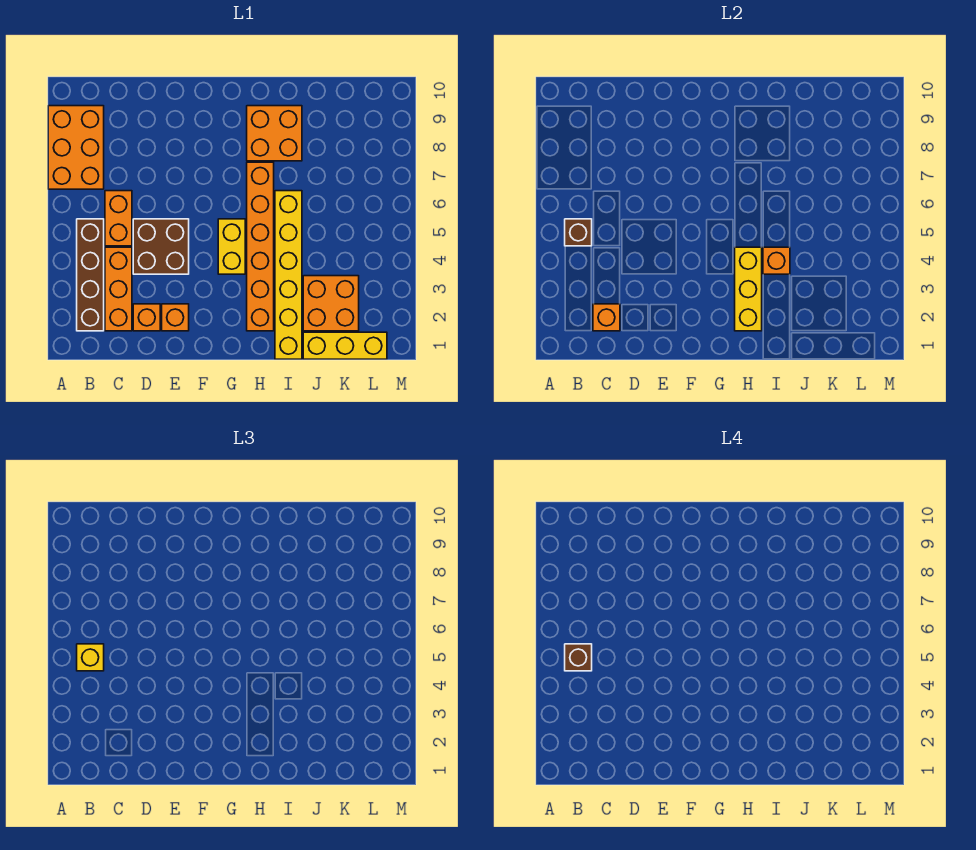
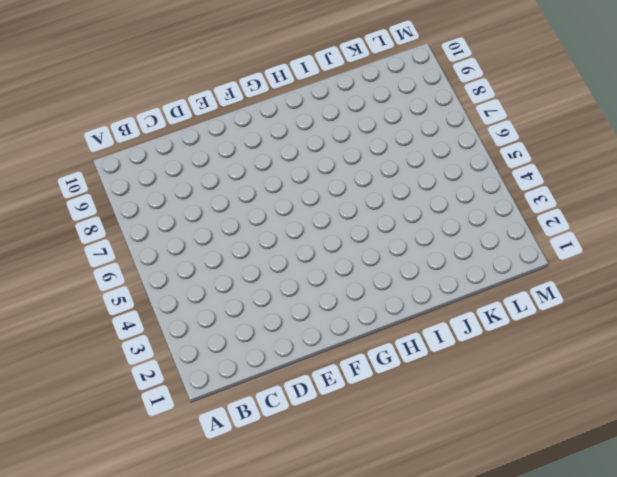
none -> orange brick A7:B9 level 1
none -> brown brick B2:B5 level 1
none -> orange brick C2:C4 level 1

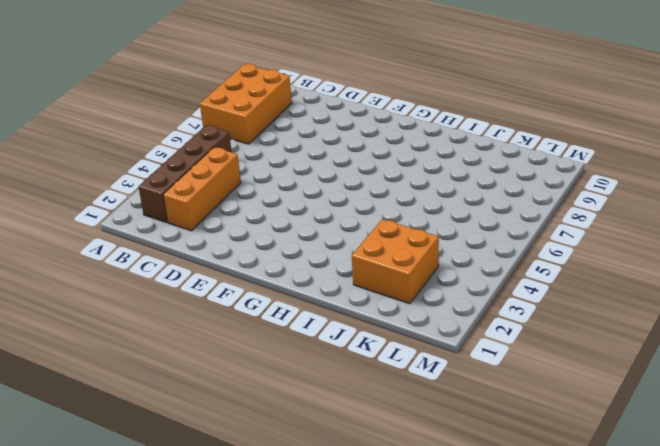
none -> orange brick C5:C6 level 1
none -> orange brick D2 level 1
none -> brown brick D4:E5 level 1

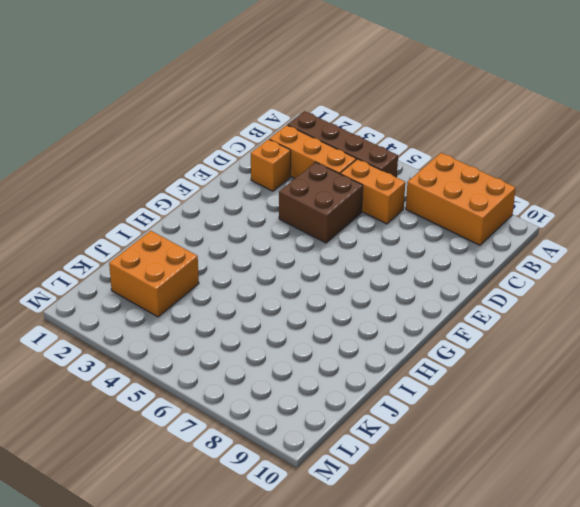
none -> orange brick E2 level 1
none -> yellow brick G4:G5 level 1
none -> orange brick H2:H7 level 1

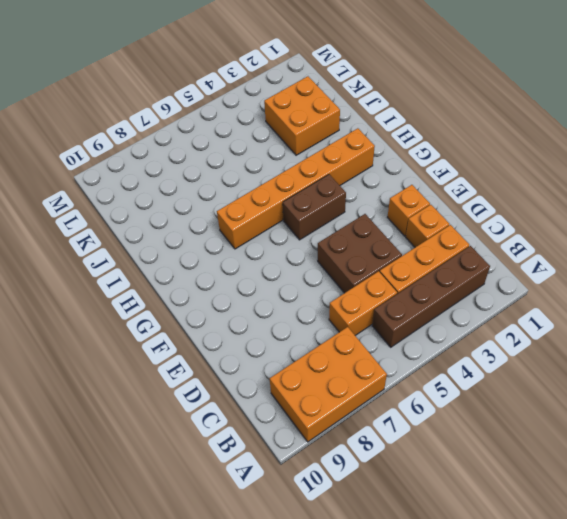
brown brick G4:G5 level 1 -> yellow brick G4:G5 level 1
none -> orange brick H8:I9 level 1
none -> yellow brick I1:I6 level 1
none -> yellow brick J1:L1 level 1

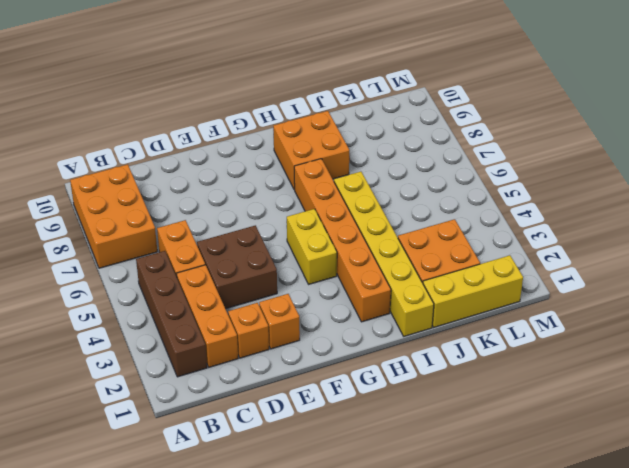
none -> brown brick B5 level 2
none -> orange brick C2 level 2
none -> yellow brick H2:H4 level 2

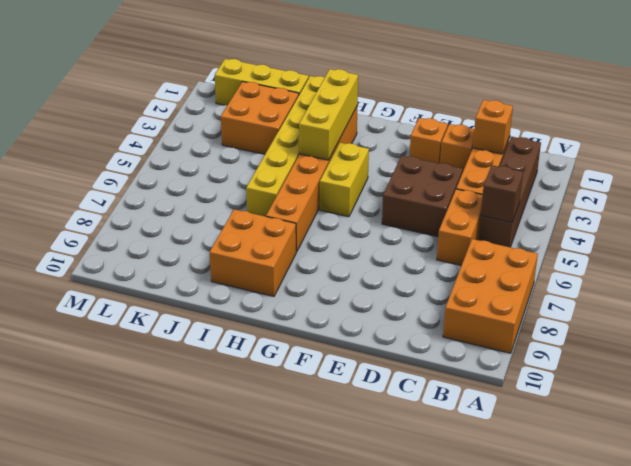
none -> orange brick I4 level 2
none -> yellow brick B5 level 3
none -> brown brick B5 level 4

